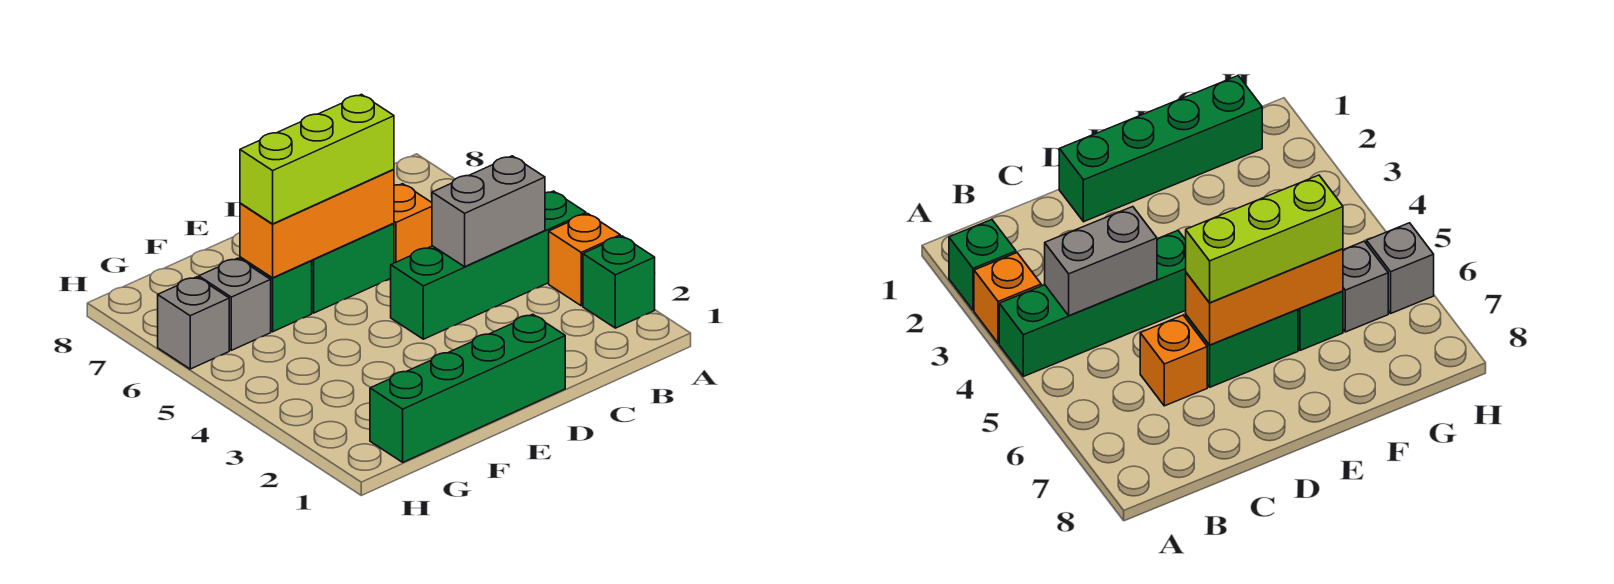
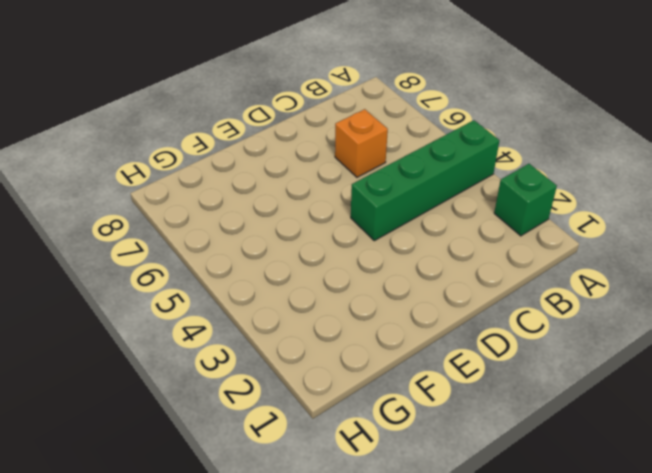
none -> orange brick A3 level 1
none -> green brick D1:G1 level 1
none -> green brick D6:E6 level 1

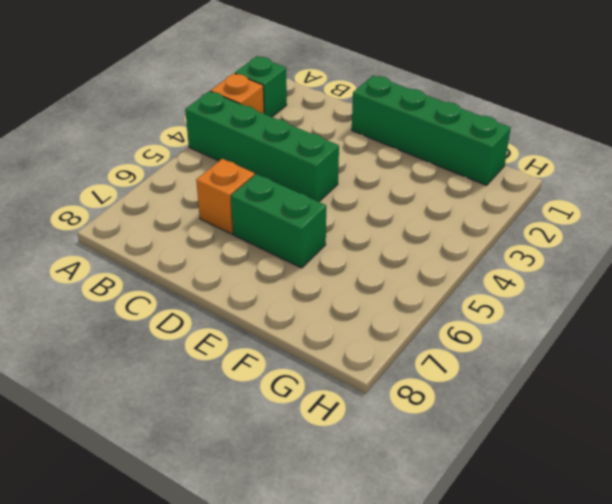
none -> green brick F6 level 1
none -> grey brick G6 level 1
none -> grey brick H6 level 1

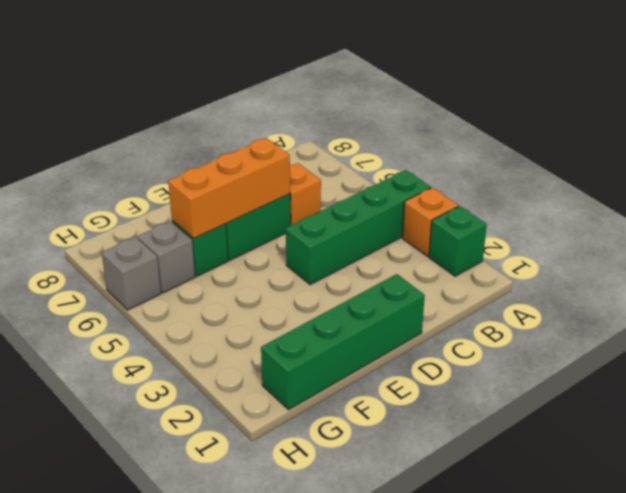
none -> grey brick B4:C4 level 2
none -> lime brick D6:F6 level 3

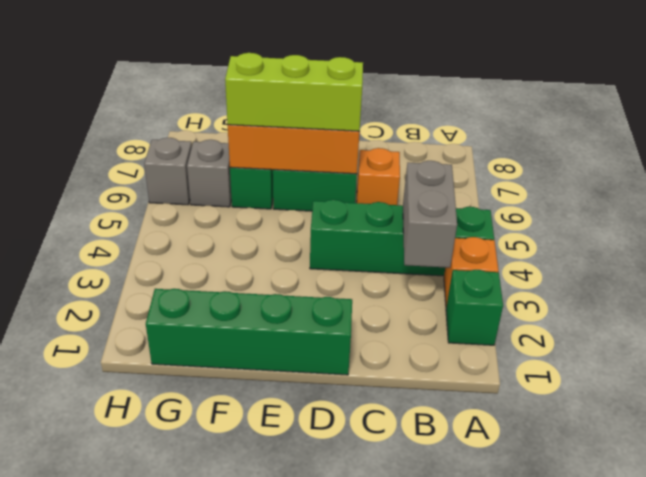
grey brick B3:B4 level 2 -> grey brick B4:C4 level 2

